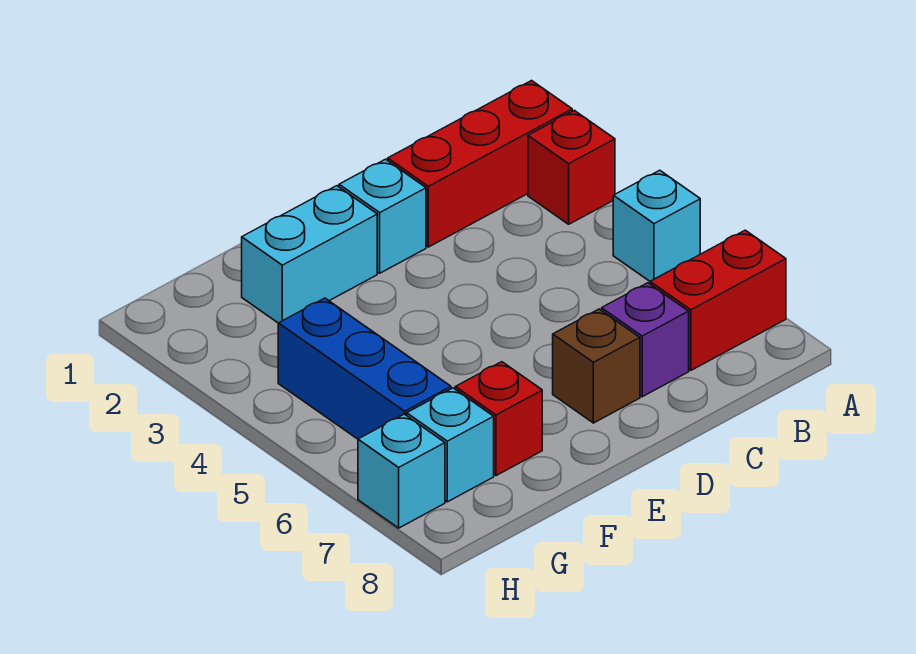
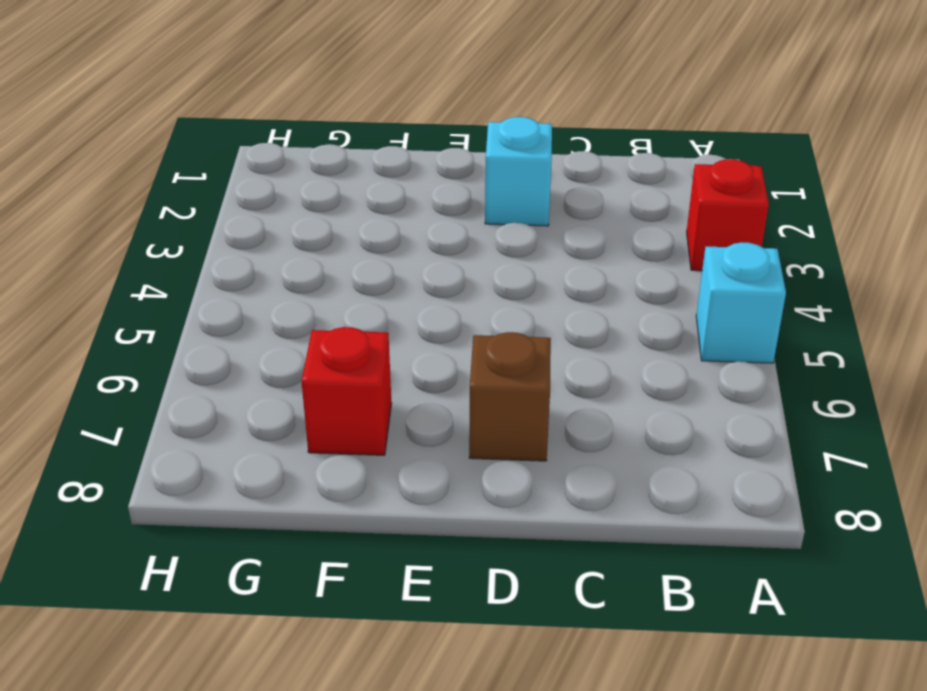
none -> red brick A2:C2 level 1
none -> red brick A7:B7 level 1
none -> purple brick C7 level 1

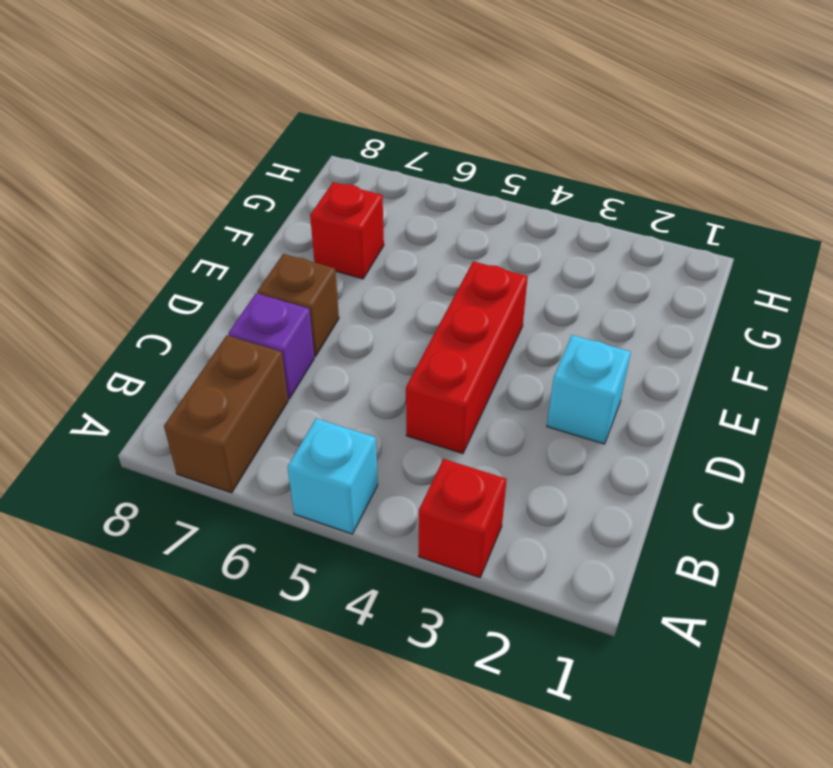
brown brick A7:B7 level 1 -> red brick A7:B7 level 1
red brick C4:E4 level 1 -> red brick A2:C2 level 1
none -> cyan brick E2:F2 level 1
none -> blue brick G4:G6 level 1
none -> cyan brick G7 level 1

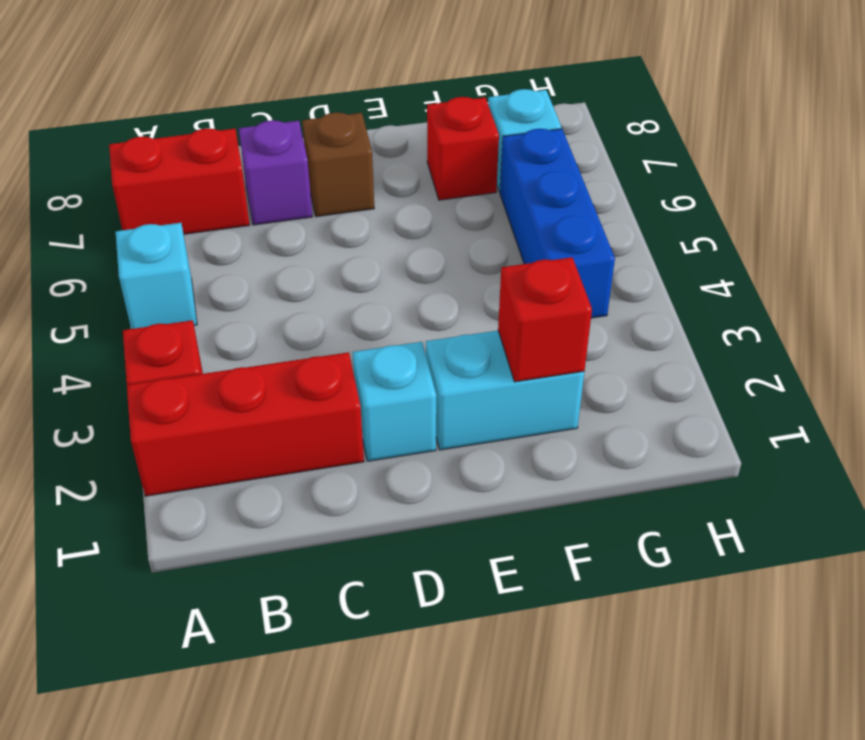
red brick F2 level 2 -> none
none -> cyan brick H7 level 1

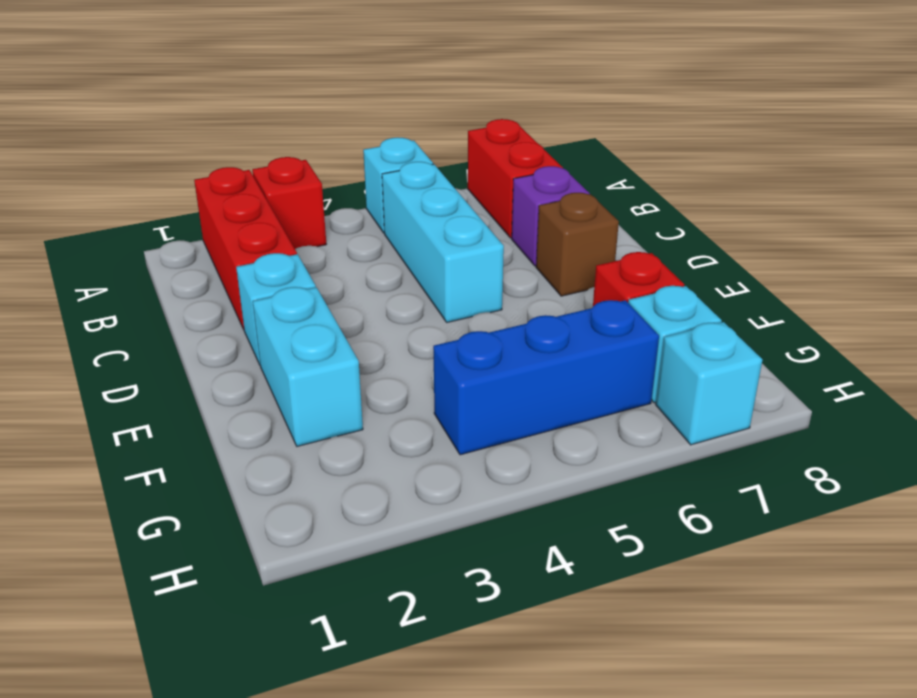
cyan brick B5:D5 level 1 -> none

